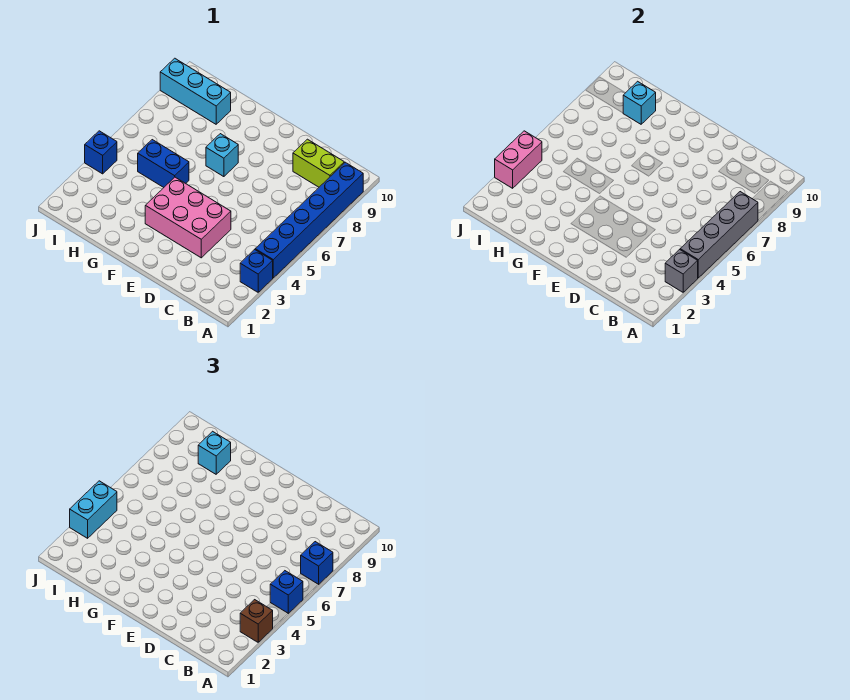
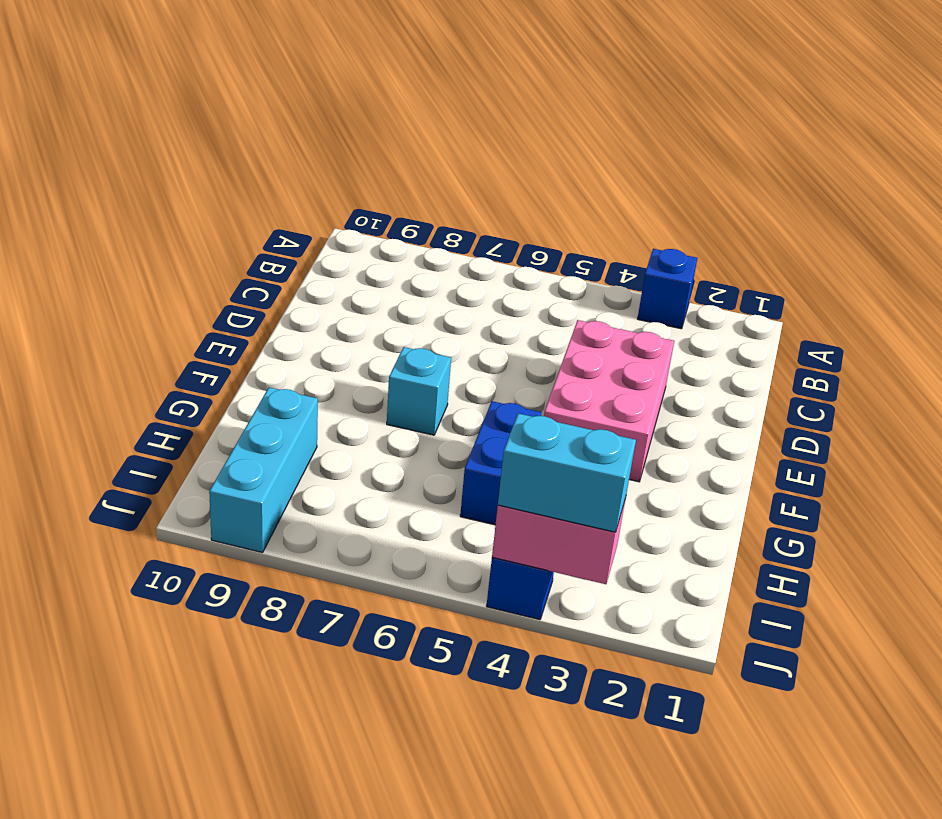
none -> blue brick A4:A9 level 1
none -> lime brick B9:C9 level 1
none -> grey brick A3 level 2

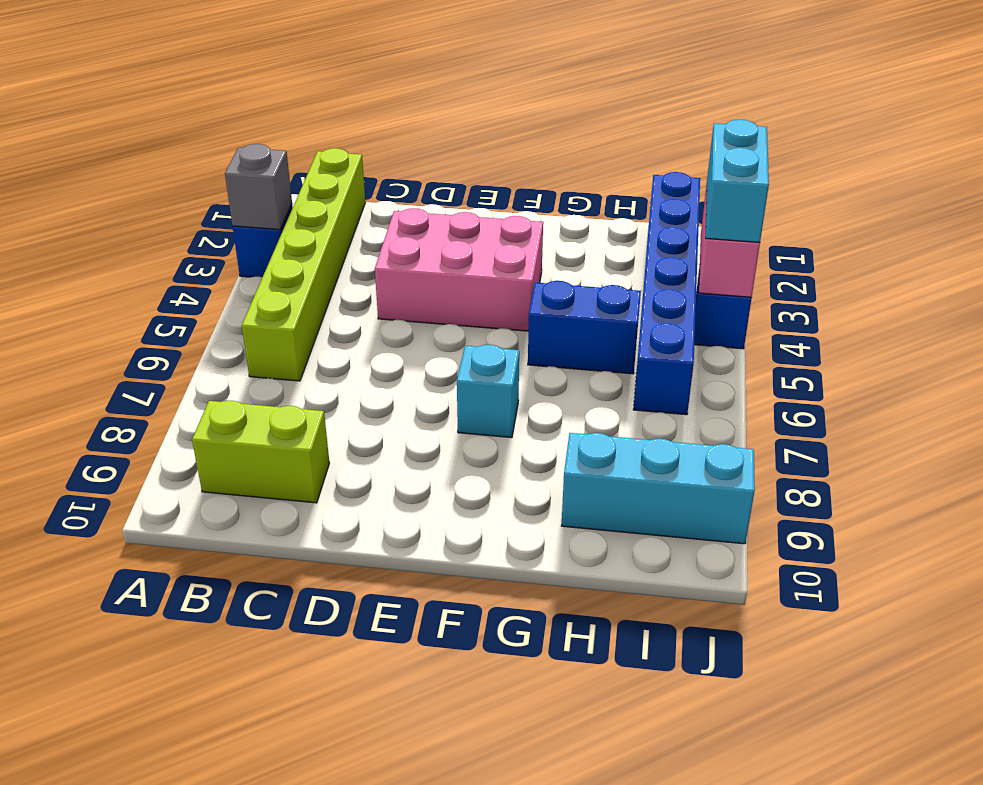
lime brick B1:B6 level 1 -> none
blue brick I1:I6 level 1 -> blue brick A4:A9 level 1
none -> grey brick A4:A7 level 2
none -> cyan brick H9 level 2
none -> brown brick A3 level 3

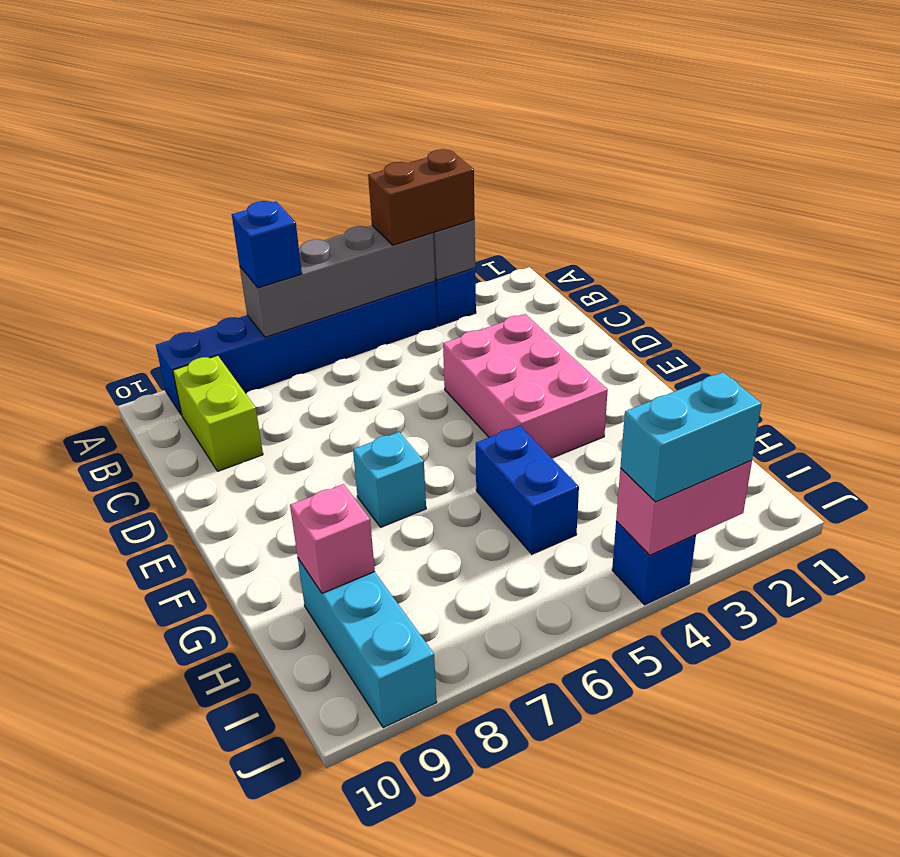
brown brick A3:A4 level 3 -> brown brick A3 level 3
pink brick H9 level 2 -> cyan brick H9 level 2
none -> blue brick A5 level 3
none -> cyan brick H9 level 3

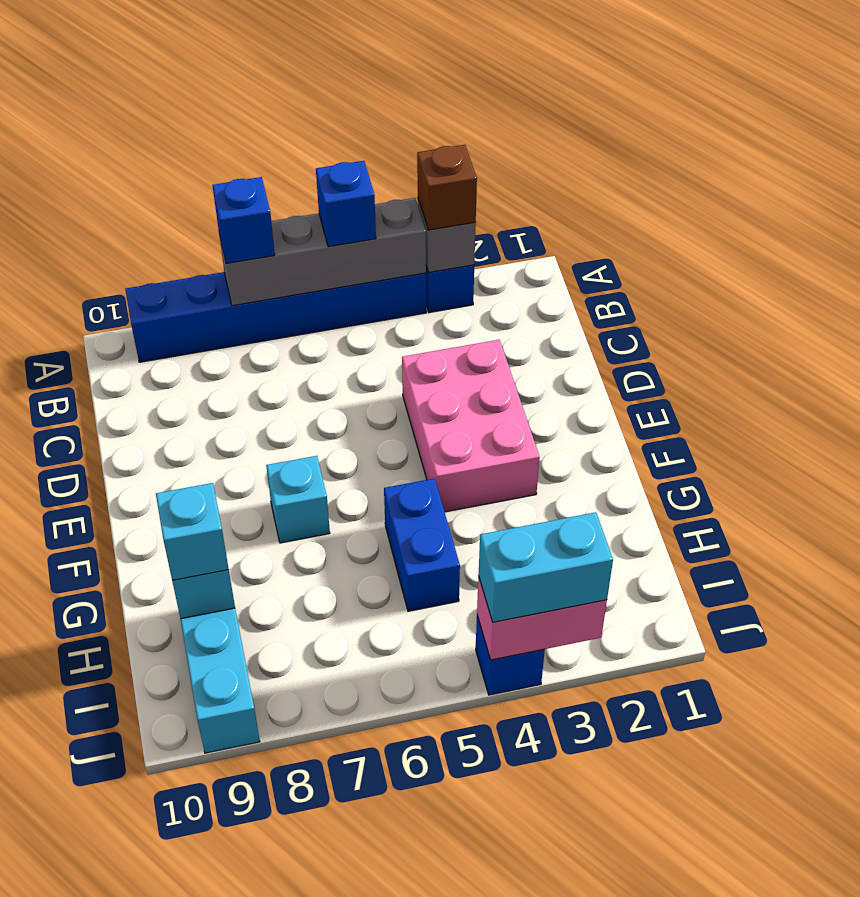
none -> lime brick B9:C9 level 1

